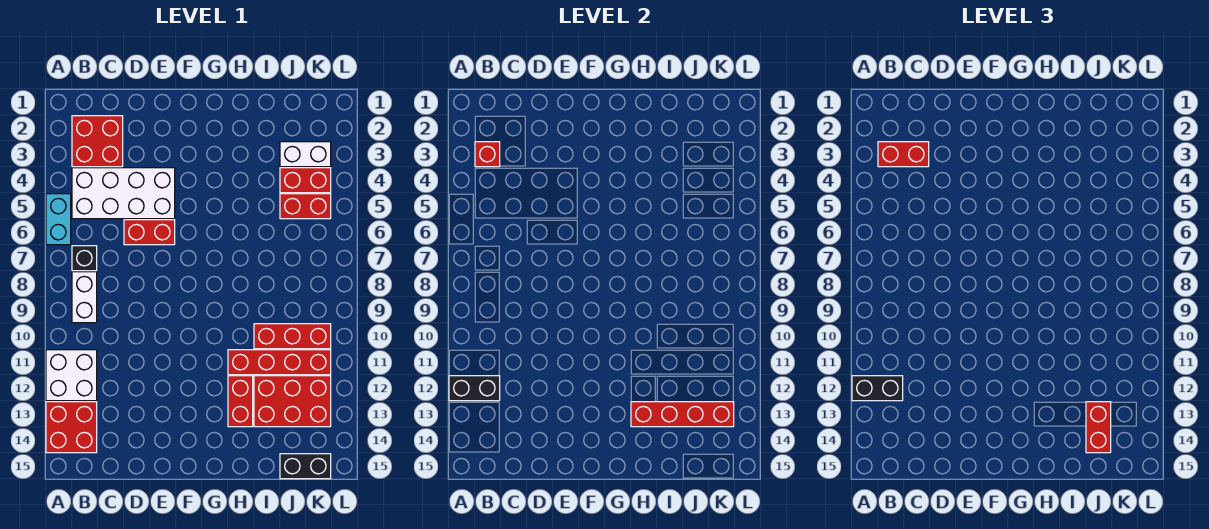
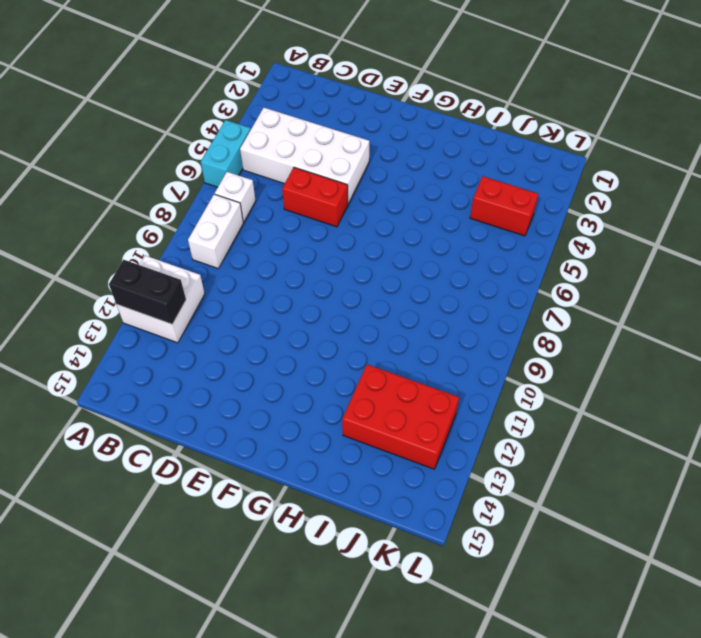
white brick B7 level 1 -> black brick B7 level 1
none -> red brick A13:B14 level 1
none -> red brick B2:C3 level 1
none -> red brick H11:K11 level 1

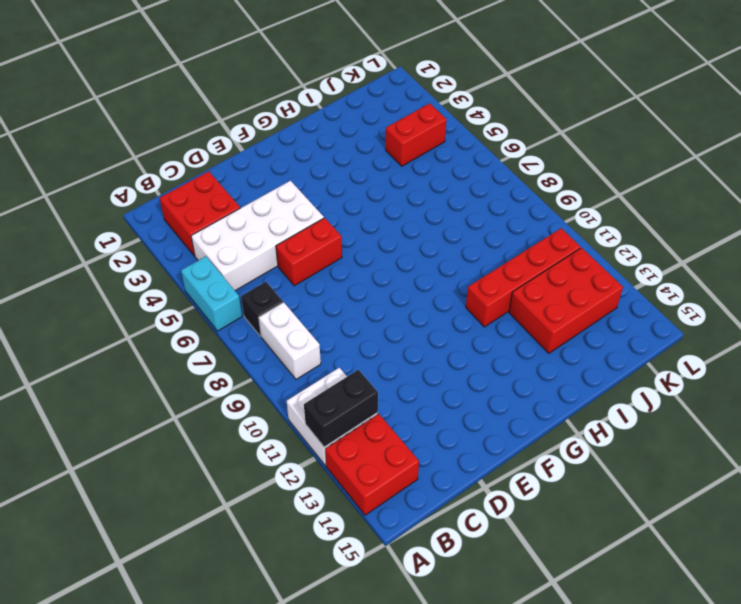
none -> red brick H12:H13 level 1
none -> red brick I10:K10 level 1
none -> white brick J3:K3 level 1

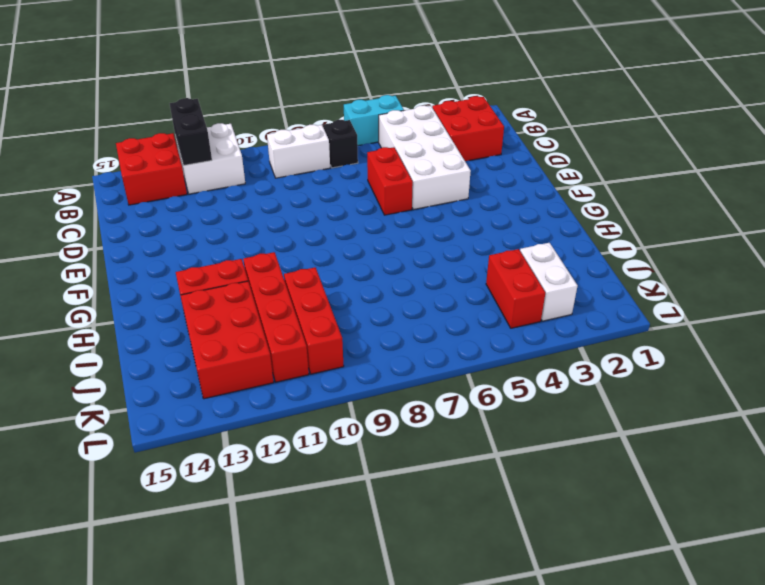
none -> red brick J5:K5 level 1
none -> black brick J15:K15 level 1
none -> red brick B3 level 2

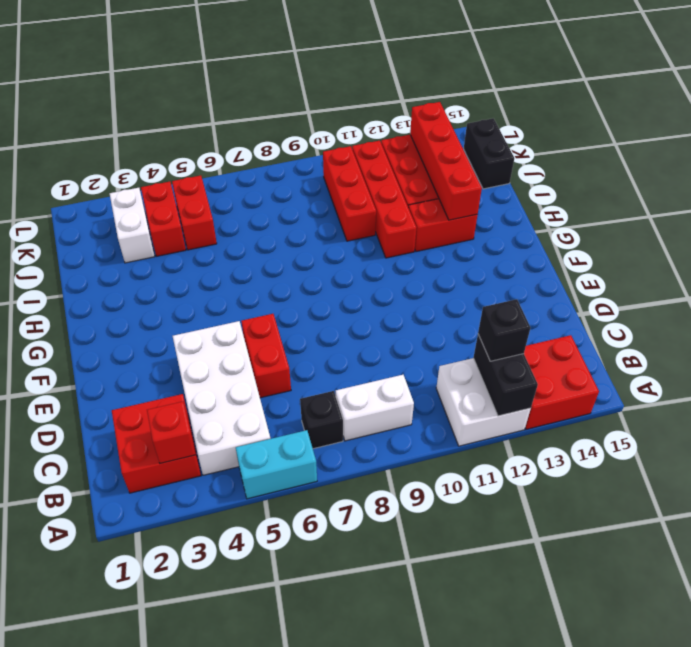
black brick B12 level 3 -> black brick A12:B12 level 3
none -> red brick B3:C3 level 3
none -> red brick J13:J14 level 3

